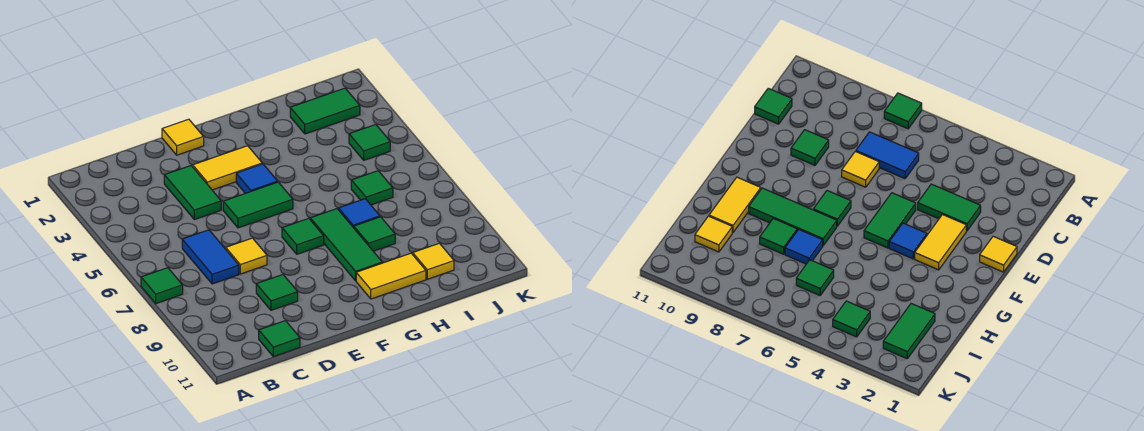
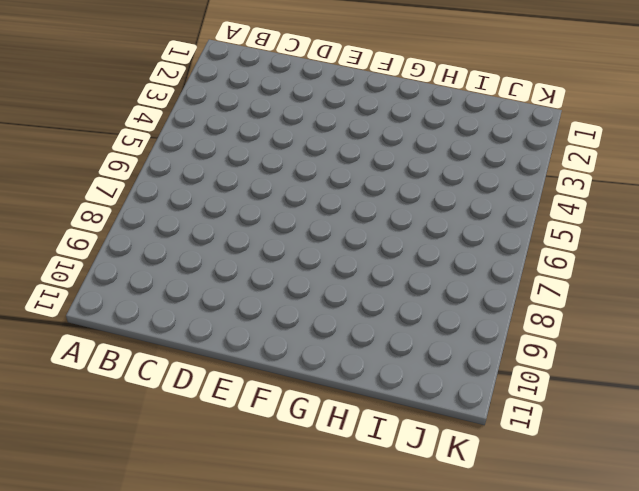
none -> green tile A7 level 1
none -> blue tile C6:C7 level 1
none -> green tile C11 level 1

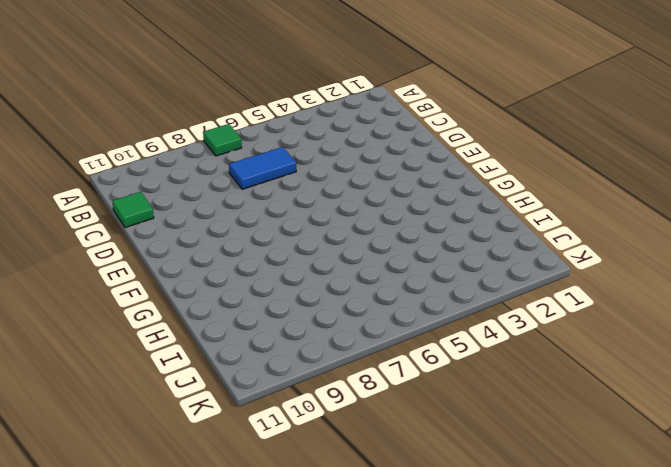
none -> green tile D3:D4 level 1
none -> yellow tile D7 level 1
none -> green tile D9 level 1

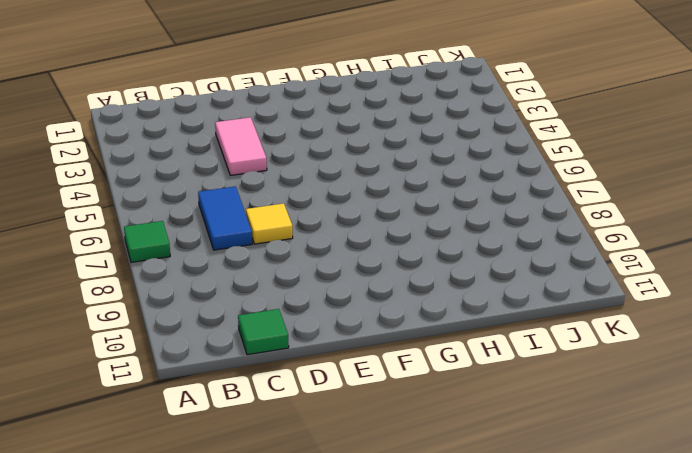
pink tile D3:D4 level 1 -> green tile D3:D4 level 1
none -> green tile D9 level 1
none -> yellow tile E1 level 1
none -> yellow tile E3:F3 level 1

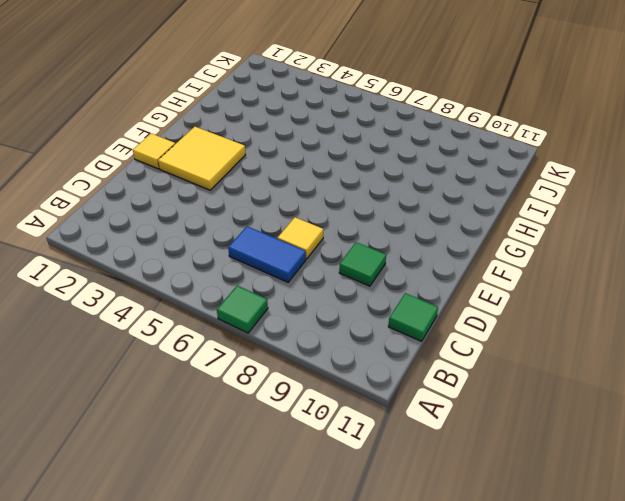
yellow tile E2:F3 level 1 -> yellow tile E3:F3 level 1
none -> green tile D3:D4 level 1
none -> green tile E5:F5 level 1
none -> blue tile F4 level 1

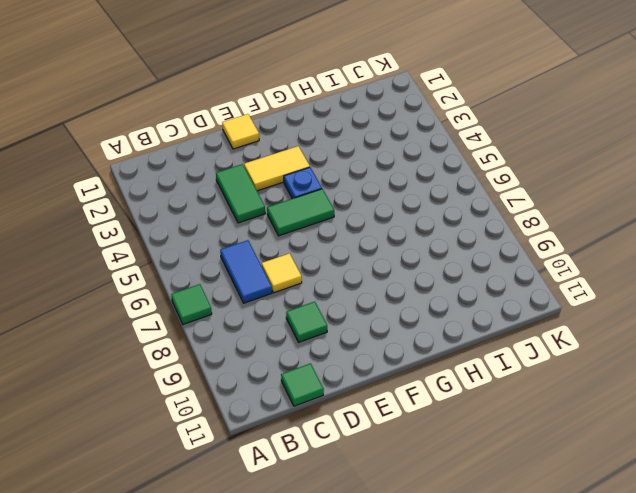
blue plate F4 level 1 -> blue tile F4 level 1
none -> green tile F7 level 1
none -> green tile G7:G9 level 1
none -> yellow tile G10:H10 level 1

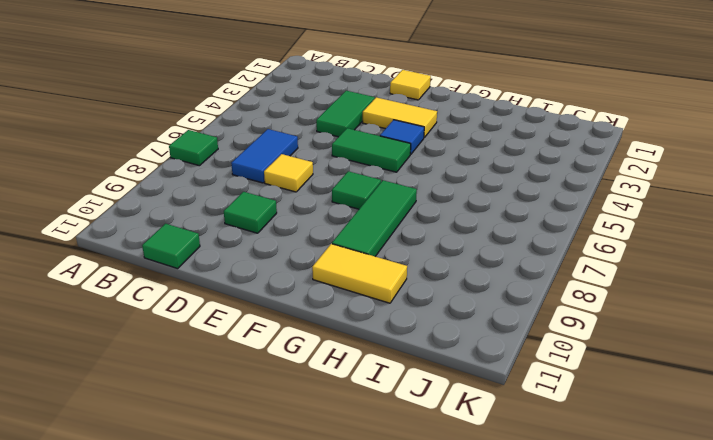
none -> blue tile H7 level 1
none -> green tile H8 level 1
none -> green tile I2:J2 level 1

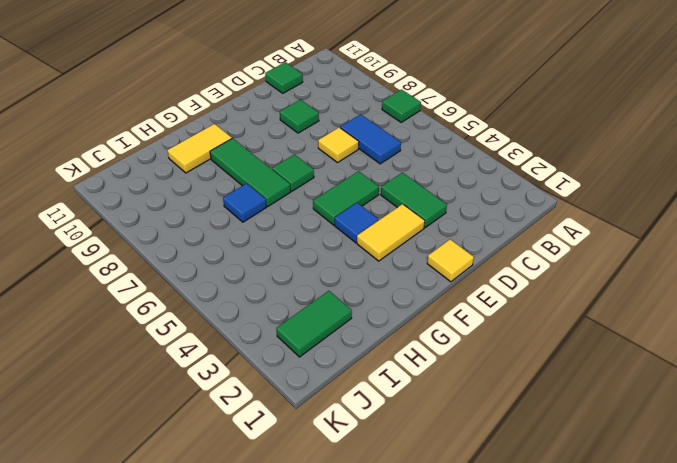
none -> green tile H8 level 1
none -> green tile I6 level 1
none -> yellow tile I10 level 1

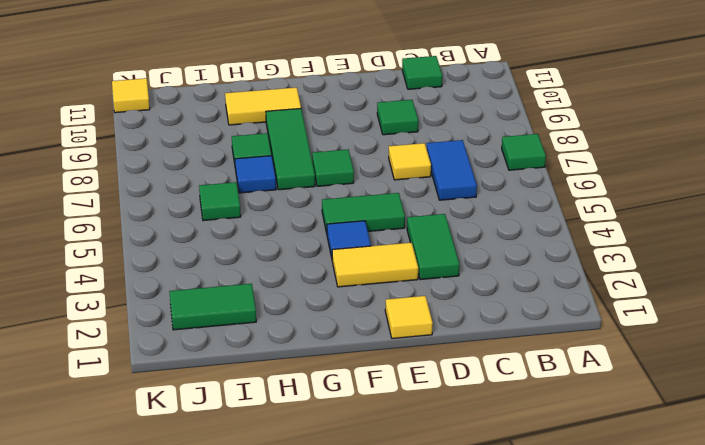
yellow tile K11 level 1 -> yellow tile I10 level 1
none -> green tile J4 level 1

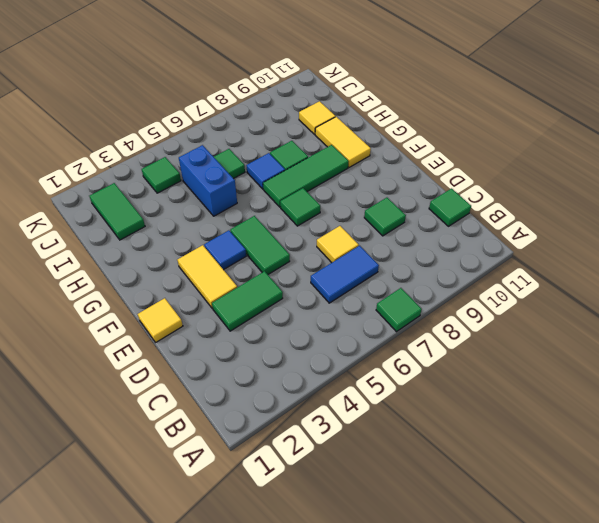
blue brick H5:I5 level 1 -> none

